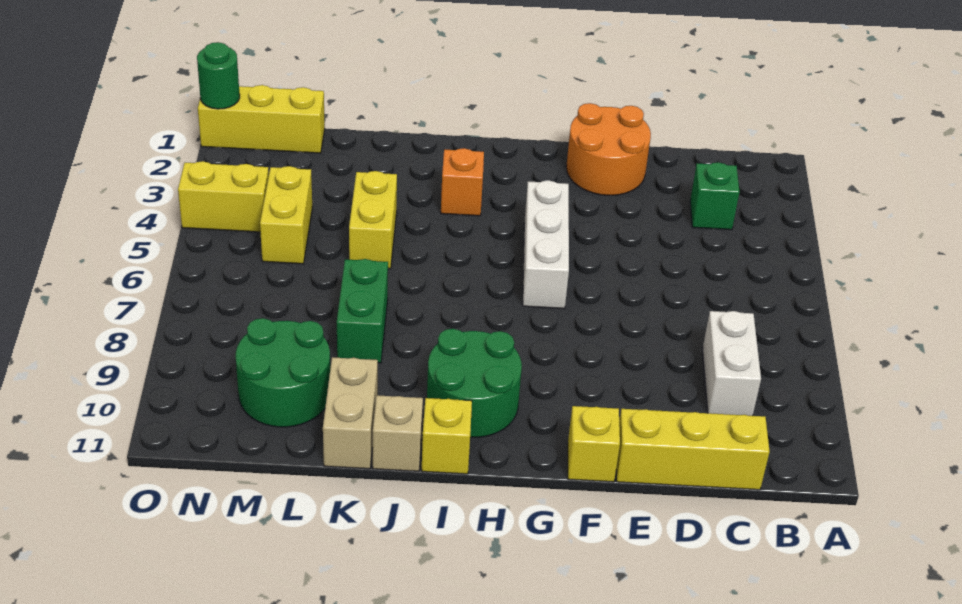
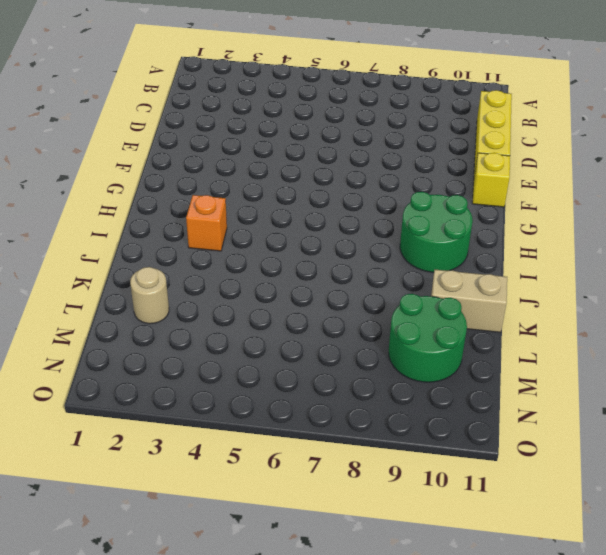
tan round brick L2 level 1 -> none
none -> green brick C3 level 1
none -> white brick C8:C9 level 1
none -> orange round brick E1:F2 level 1

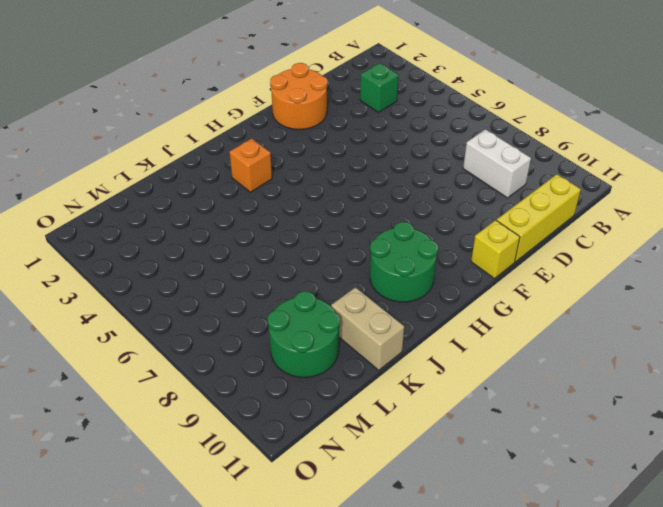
none -> white brick G4:G6 level 1
none -> yellow brick I11 level 1
none -> tan brick J11 level 1

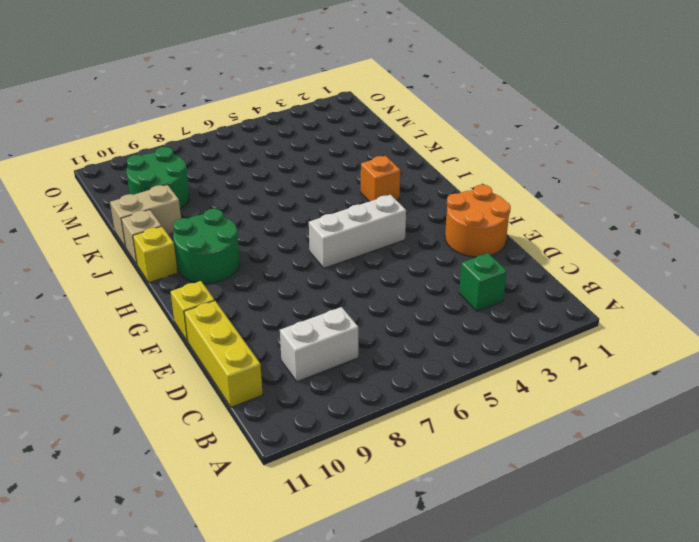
none -> yellow brick K4:K5 level 1
none -> green brick K7:K8 level 1
none -> yellow brick M1:O1 level 1

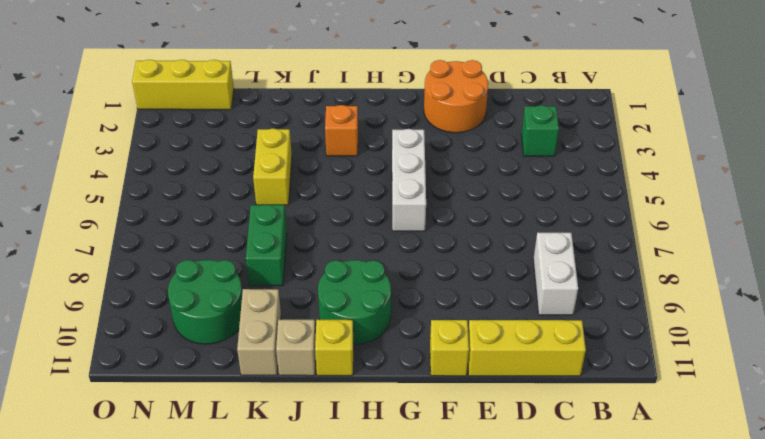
none -> yellow brick M4:M5 level 1
none -> yellow brick N4:O4 level 1
none -> green round brick O1 level 2

